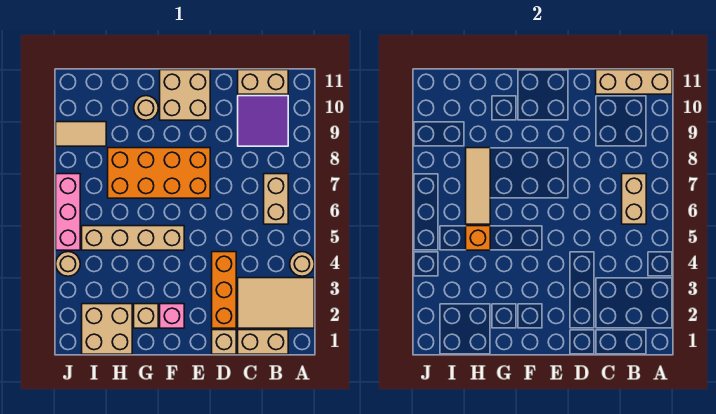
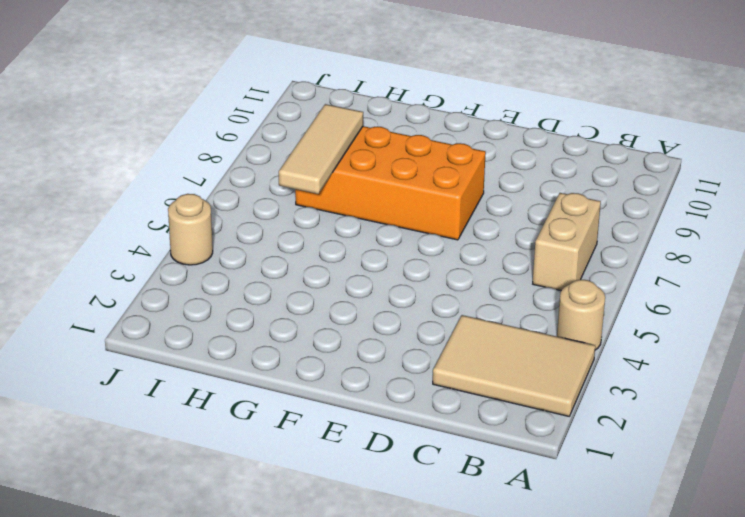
none -> tan brick B1:C1 level 1
none -> purple tile B9:C10 level 1
none -> tan brick B11:C11 level 1

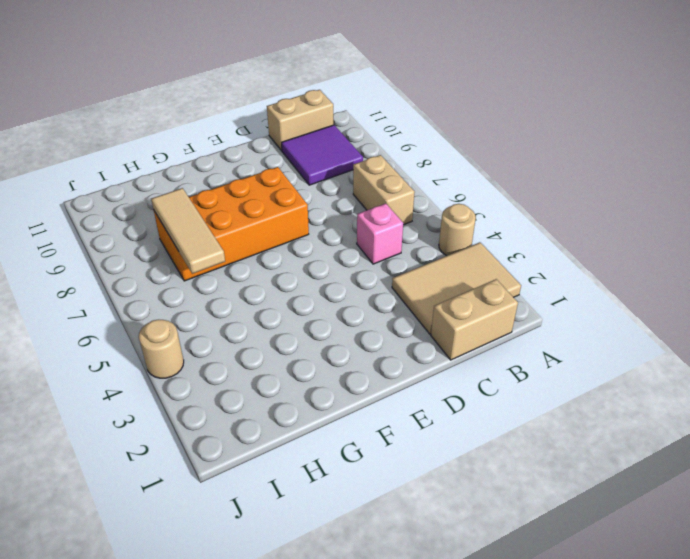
pink brick C5 level 1 -> pink brick F2 level 1
none -> tan brick D1 level 1
none -> orange brick D2:D4 level 1
none -> tan brick E10:F11 level 1

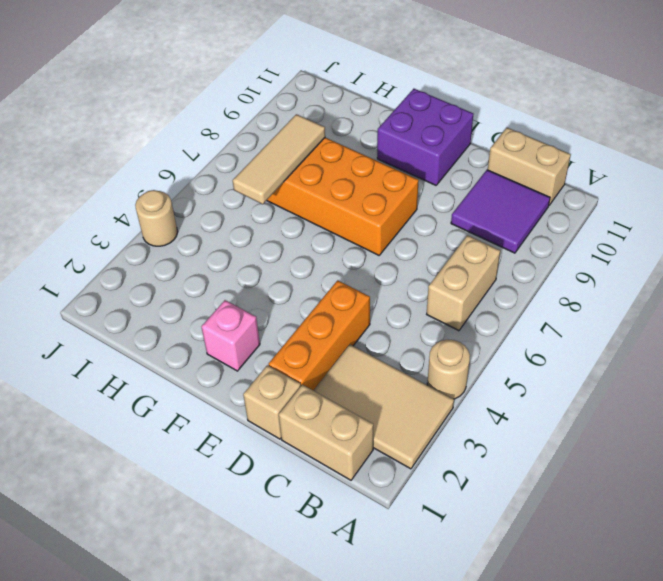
purple brick E10:F11 level 1 -> tan brick E10:F11 level 1
none -> tan brick F5:I5 level 1
none -> tan brick G2 level 1
none -> tan round brick G10 level 1

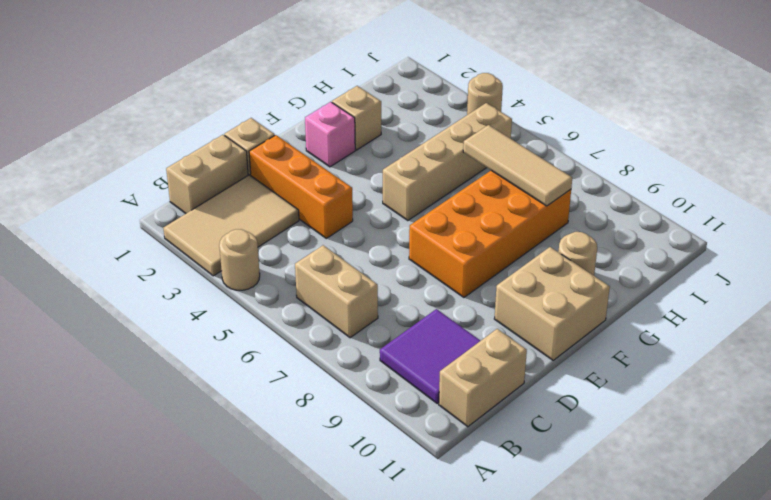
none -> tan brick H1:I2 level 1
none -> tan tile I9:J9 level 1
none -> pink brick J5:J7 level 1

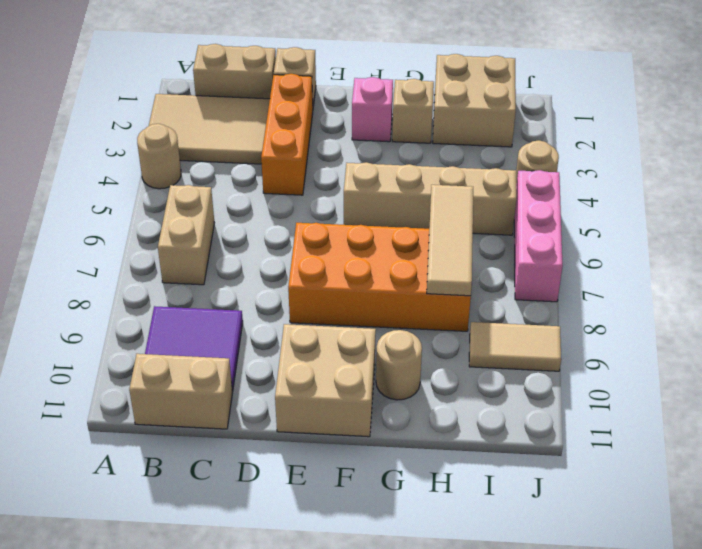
none -> tan brick A11:C11 level 2
none -> tan brick B6:B7 level 2
none -> orange brick H5 level 2

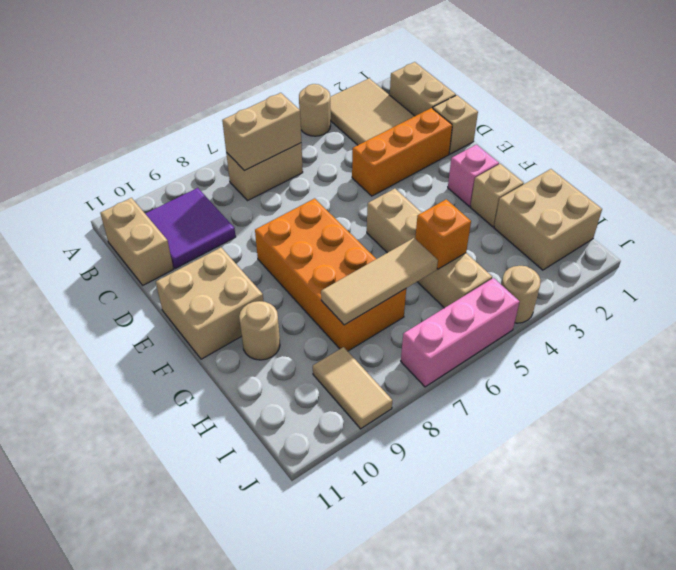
none -> tan brick A11:C11 level 2

